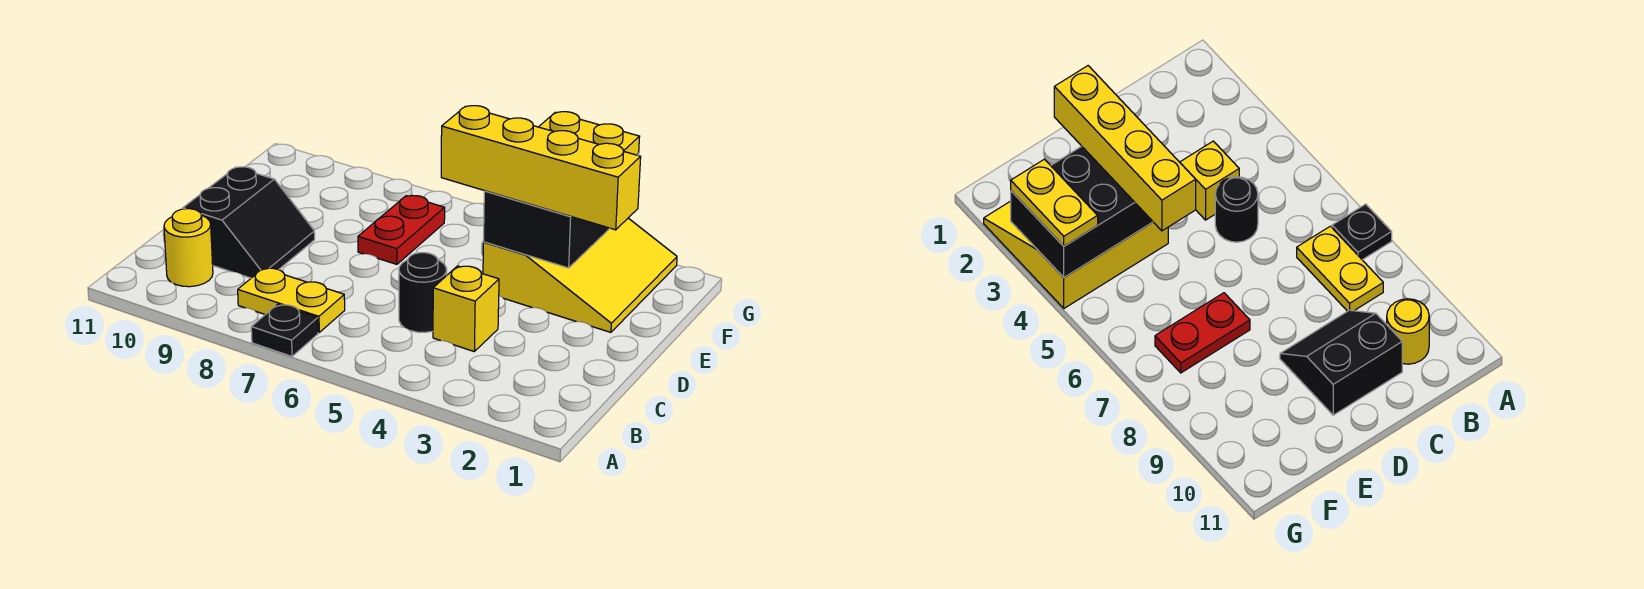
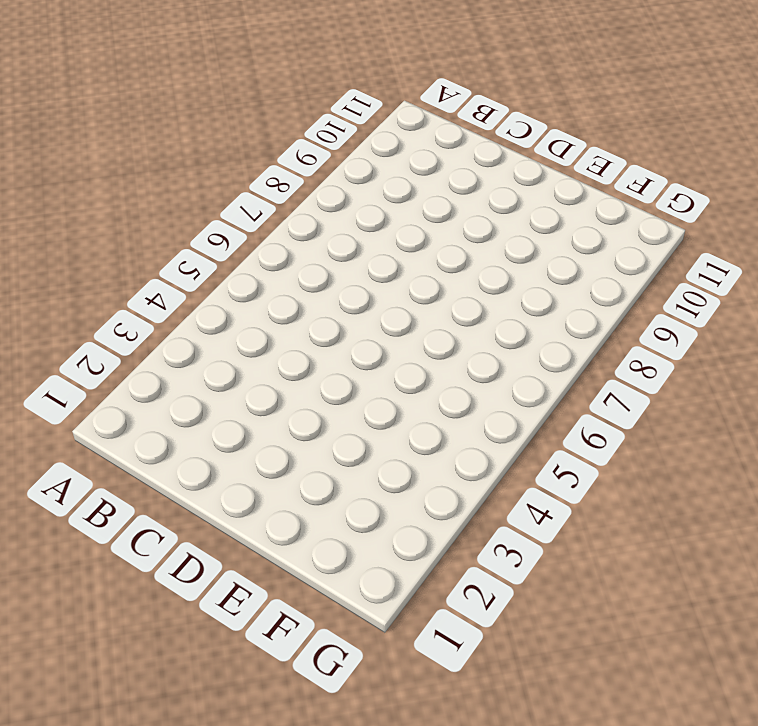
none -> black plate A7 level 1
none -> yellow plate B7:B8 level 1

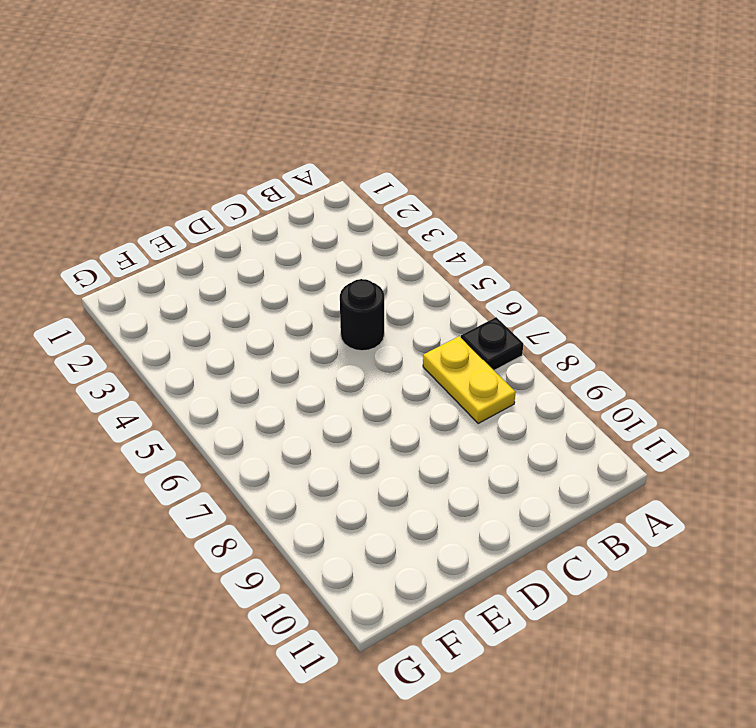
none -> yellow round brick B10 level 1
none -> yellow brick C4 level 1

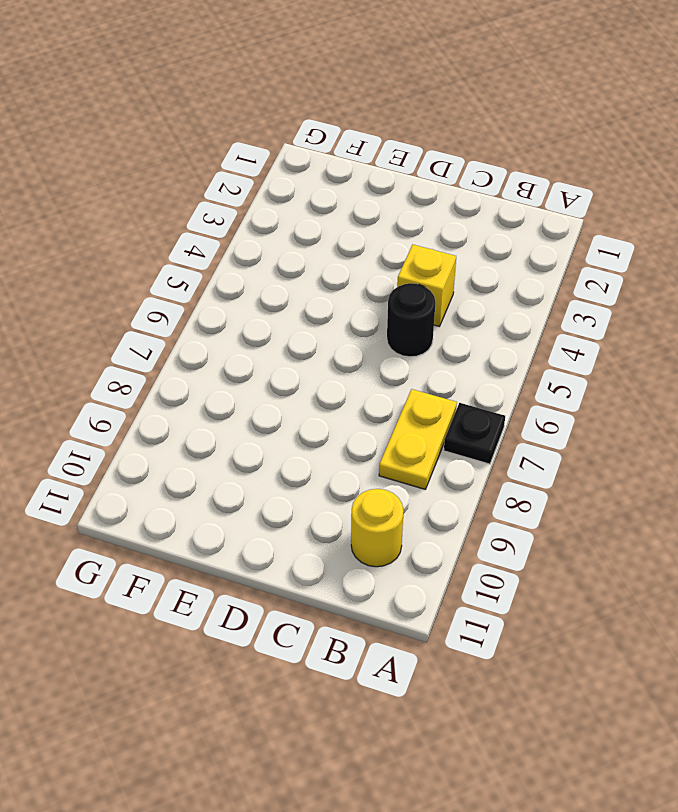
none -> black slope C9:D10 level 1 top 10
none -> yellow slope E2:G4 level 1 top 4

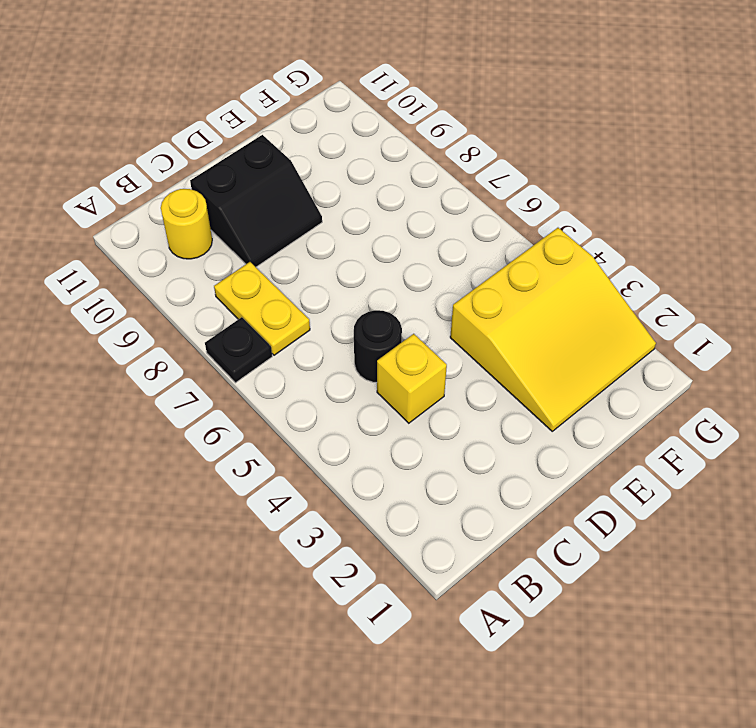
none -> red plate E7:F7 level 1
none -> black brick E3:G4 level 2

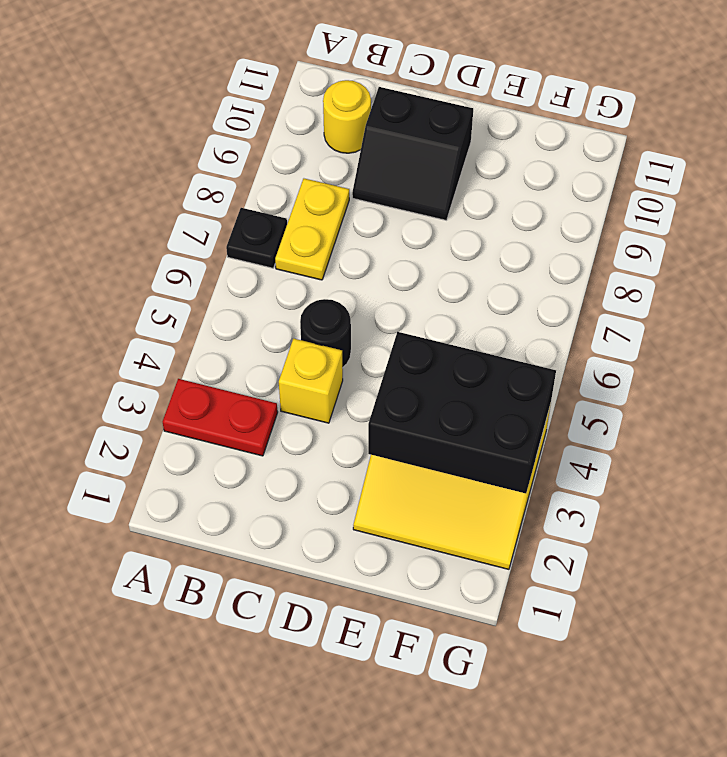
red plate A3:B3 level 1 -> red plate E7:F7 level 1
none -> yellow brick E2:E5 level 3
none -> yellow plate G3:G4 level 3

